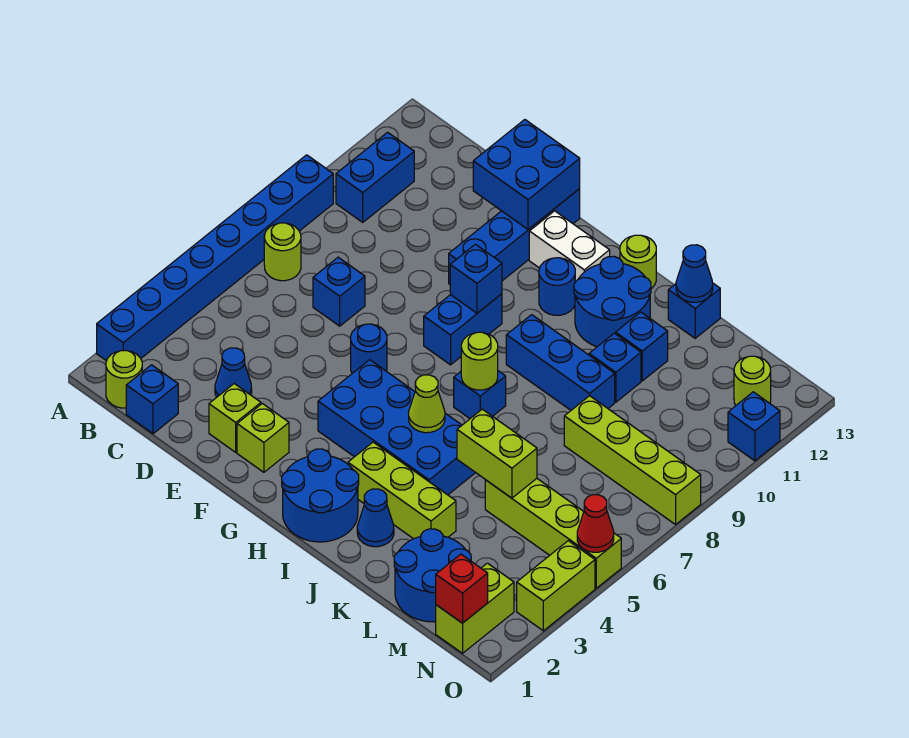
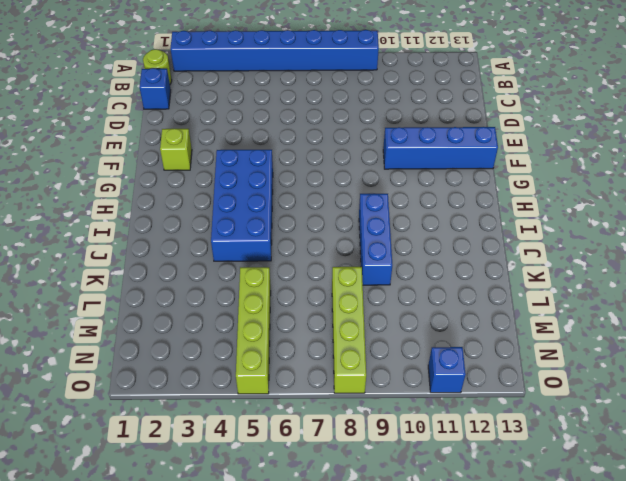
none -> lime round brick B7 level 1
none -> blue brick B10:B11 level 1
none -> blue cone D3 level 1
none -> blue brick D7 level 1

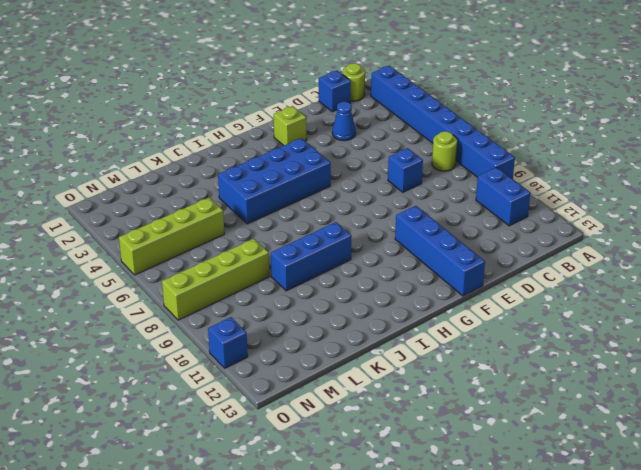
none -> lime brick E2 level 1
none -> blue round brick F6 level 1
none -> blue brick G8:G9 level 1
none -> white brick G12:H12 level 1

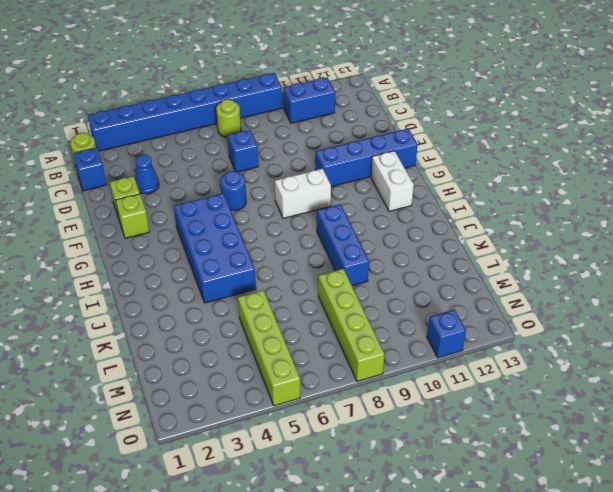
white brick G8:G9 level 1 -> blue brick G8:G9 level 1
none -> blue round brick H1:I2 level 1
none -> blue round brick H11 level 1
none -> lime brick I3:K3 level 1
none -> blue brick I7 level 1

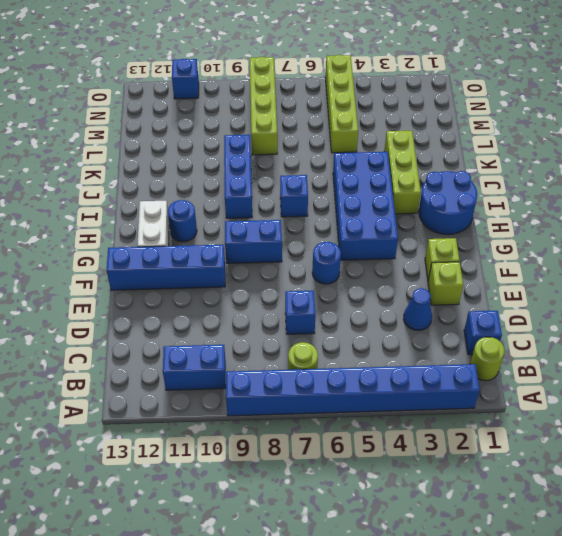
none -> blue round brick I11:J12 level 1
none -> lime round brick I13 level 1
none -> blue cone J2 level 1
none -> blue brick K10 level 1

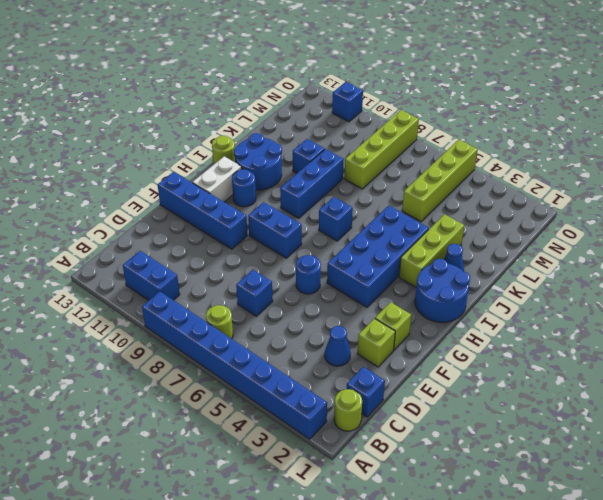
none -> blue brick K11 level 1
none -> blue brick K13 level 1
none -> blue round brick L1:M2 level 1
none -> lime brick N1:N2 level 1

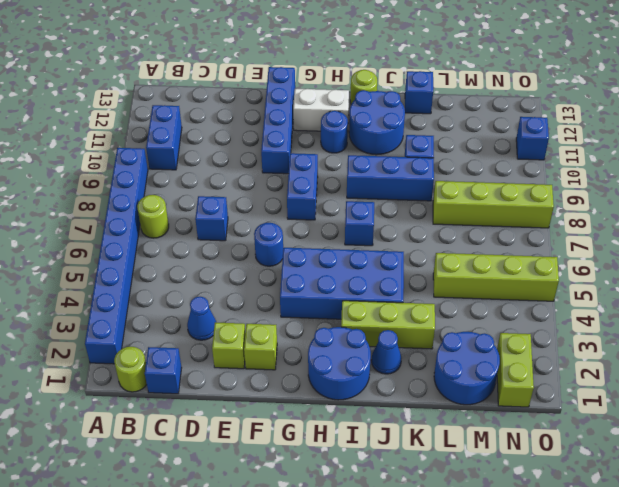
none -> blue brick K11 level 1
none -> lime round brick N12 level 1
none -> lime brick O3:O4 level 1
none -> blue brick E12:F13 level 2

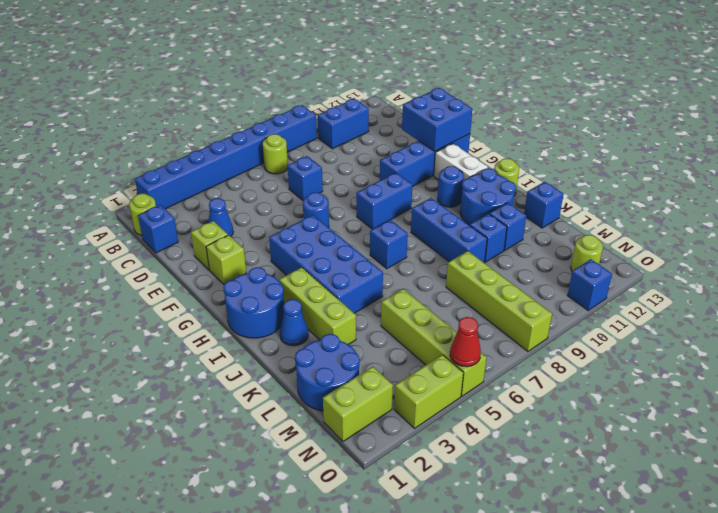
none -> blue brick G9 level 2
none -> lime cone I5 level 2
none -> lime round brick I7 level 2
none -> lime brick K5:L5 level 2

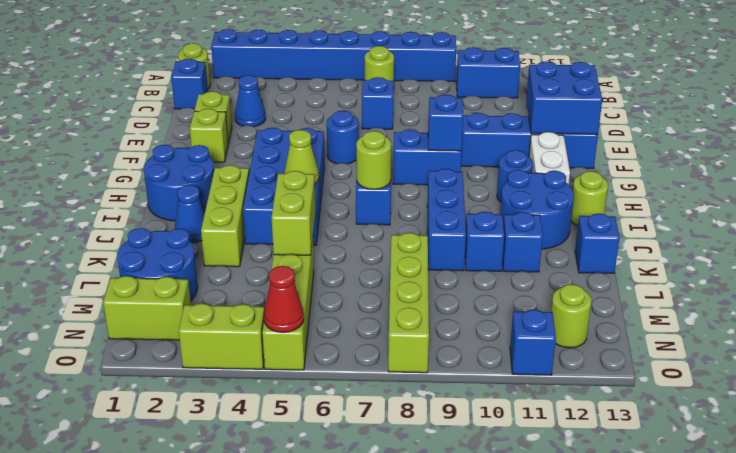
none -> blue cone K13 level 2
none -> red brick N1 level 2

